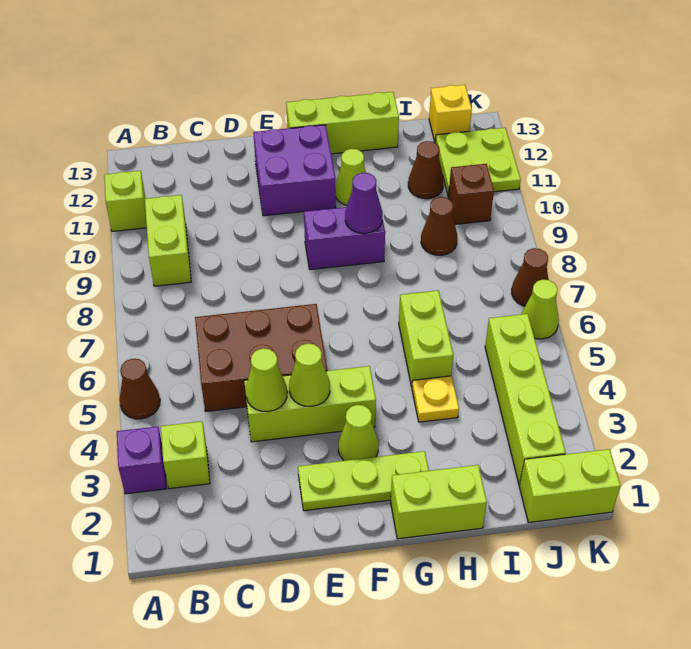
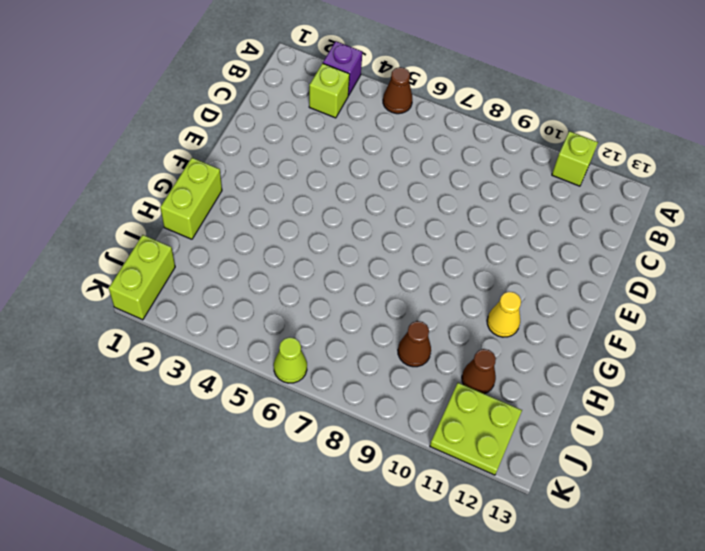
yellow cone G11 level 1 -> lime cone G11 level 1
none -> lime brick B9:B10 level 1
none -> brown brick C5:E6 level 1
none -> lime brick D4:F4 level 1

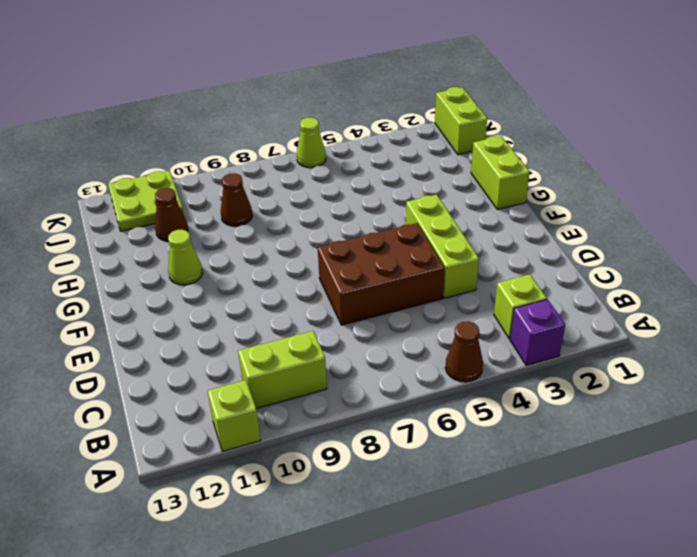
brown brick D5:E7 level 1 -> brown brick C5:E6 level 1
none -> lime plate E2:G2 level 1
none -> purple brick E11:F12 level 1
none -> lime cone F3 level 1

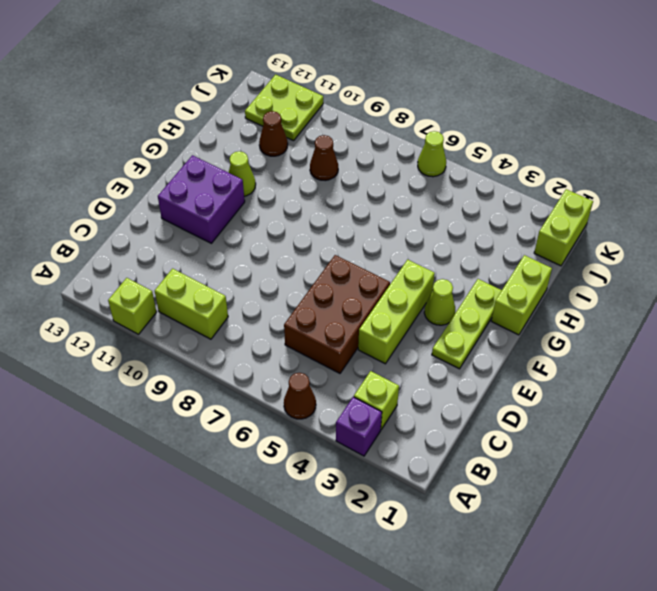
none -> purple brick F9:G9 level 1
none -> lime brick F13:H13 level 1
none -> yellow plate H4 level 1

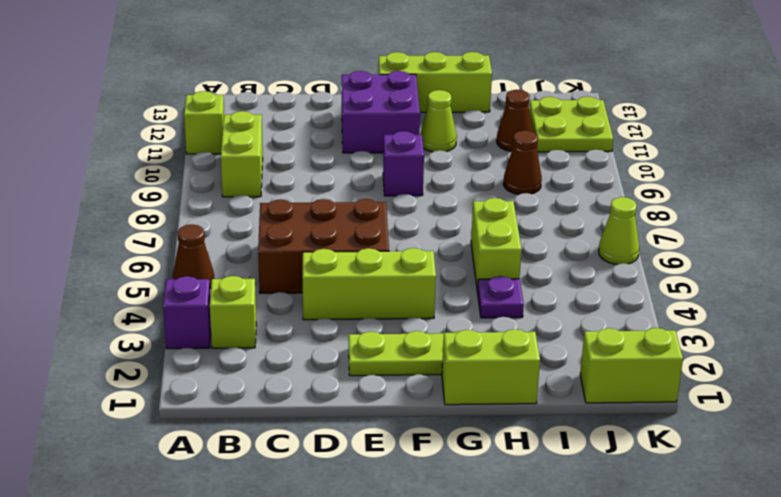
purple brick F9 level 1 -> purple brick F9:G9 level 1
purple plate H4 level 1 -> yellow plate H4 level 1
none -> lime cone F3 level 1
none -> lime brick J2:J5 level 1
none -> brown brick J10 level 1

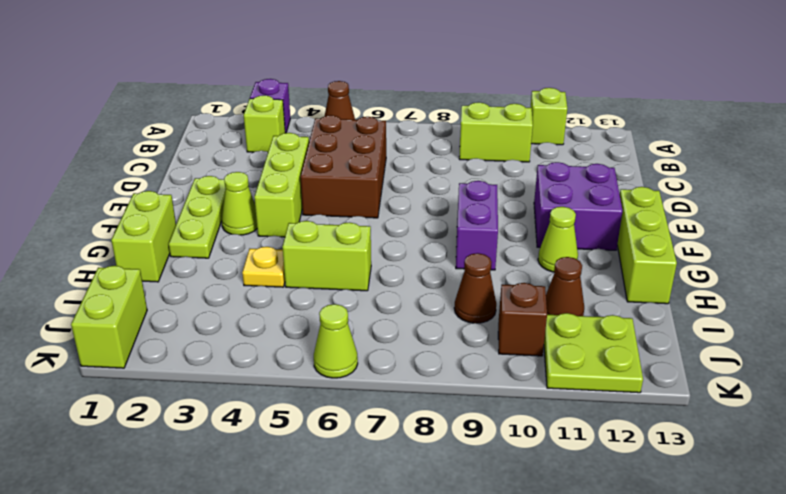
none -> lime brick J2:J5 level 1
none -> yellow brick J13 level 1
none -> brown cone K7 level 1

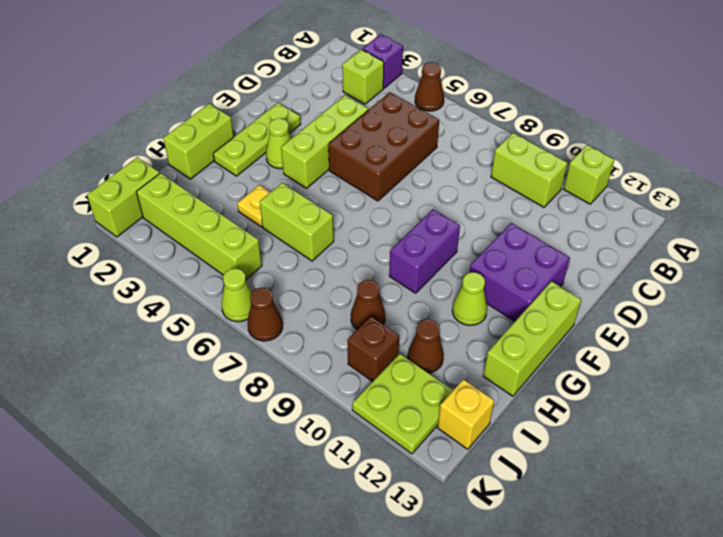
none -> lime cone D4 level 2
none -> lime cone E4 level 2
none -> purple cone G9 level 2

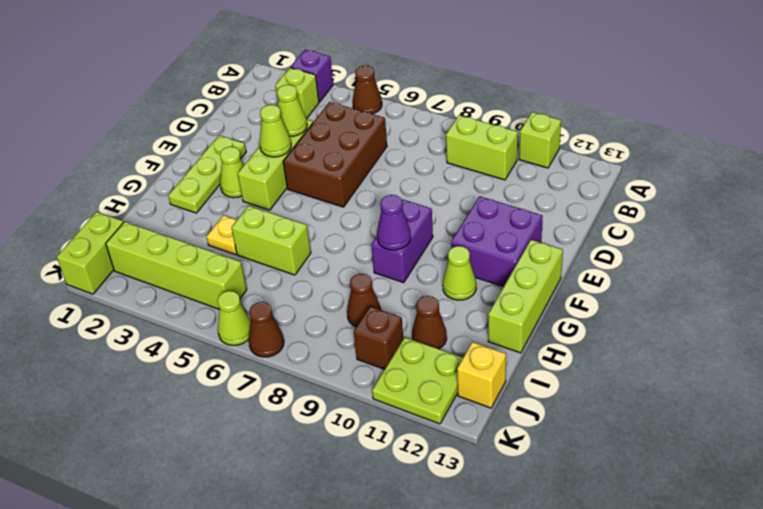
none -> lime brick G1:H1 level 1

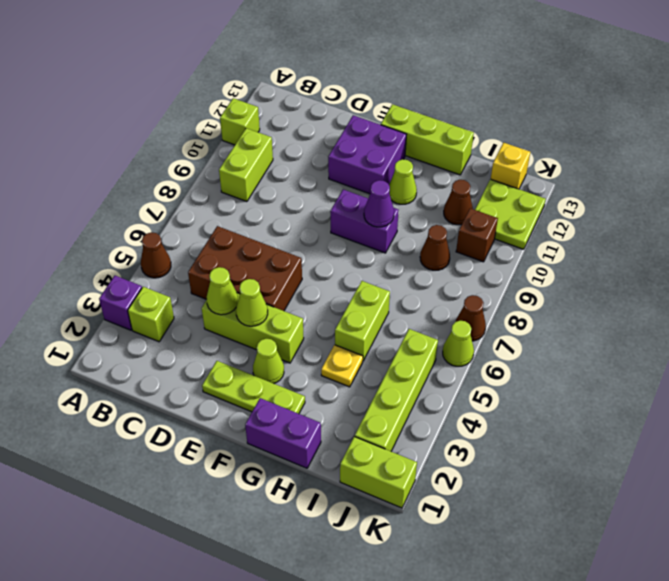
purple brick G1:H1 level 1 -> lime brick G1:H1 level 1

